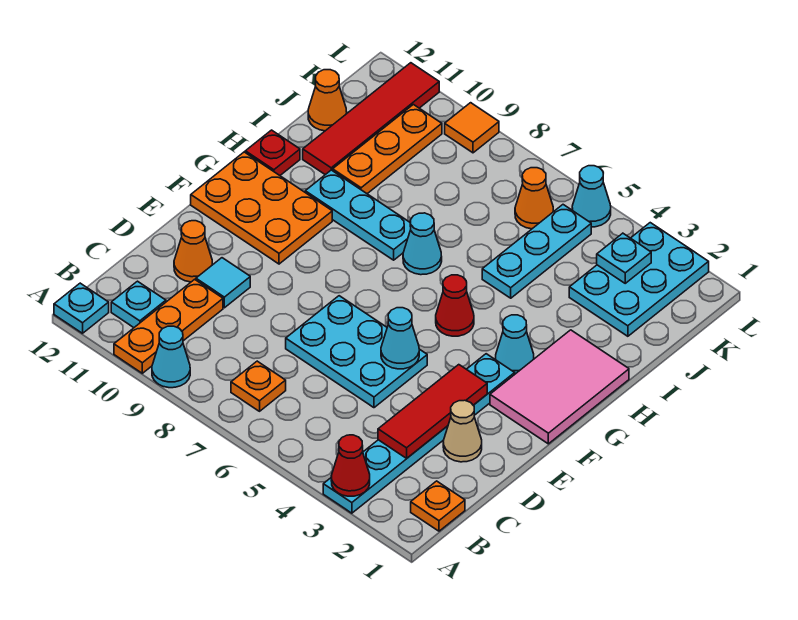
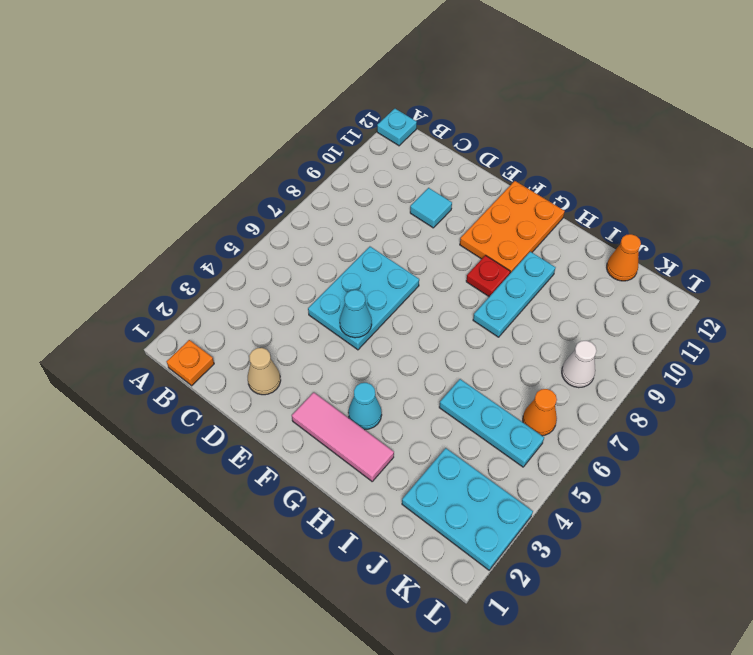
pink tile F2:H2 level 1 -> pink tile F1:H2 level 1
red plate G9 level 1 -> red plate H12 level 1
white cone K8 level 1 -> none
none -> cyan plate A3:F3 level 1
none -> cyan cone A9 level 1
none -> orange plate A10:C10 level 1
none -> orange plate B7 level 1

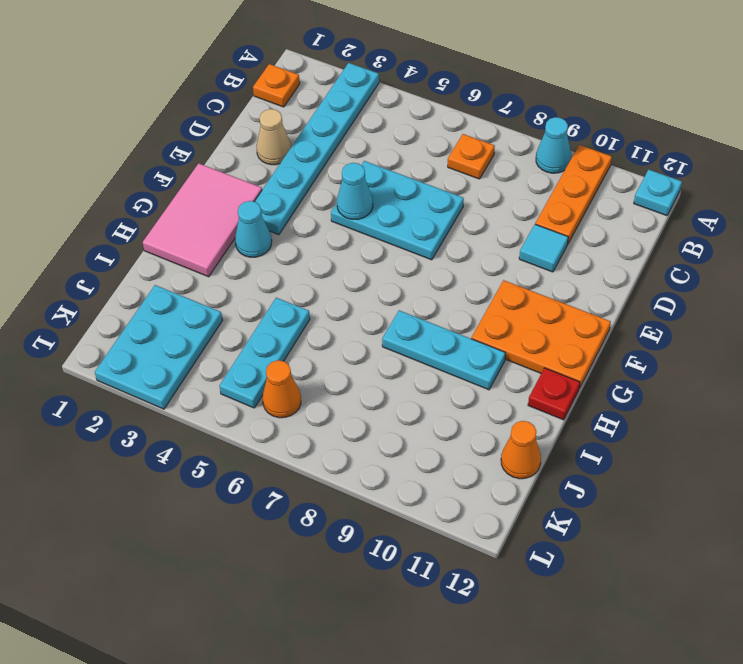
none -> cyan plate B11 level 1
none -> orange cone D11 level 1
none -> red cone G5 level 1
none -> cyan cone H7 level 1

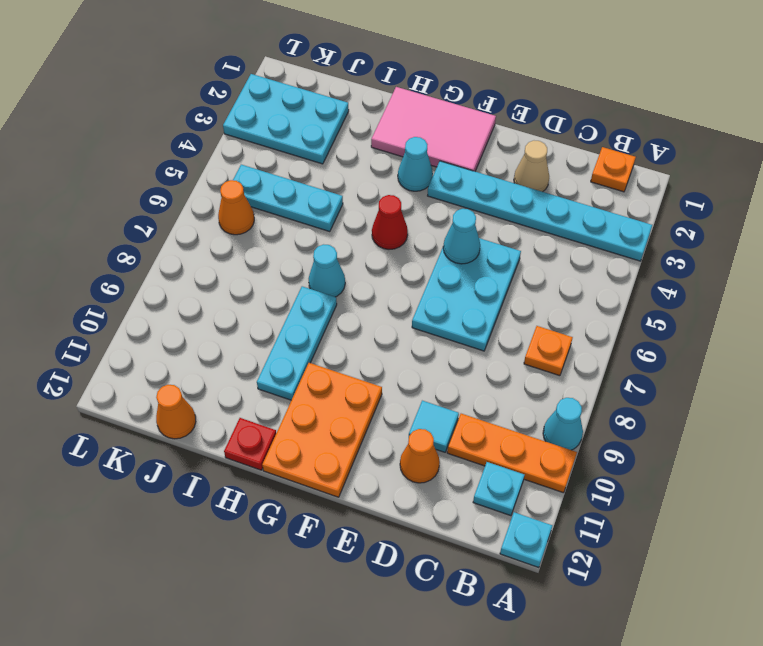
none -> orange plate I10:K10 level 1
none -> red tile I11:L11 level 1
none -> cyan cone L5 level 1
none -> orange tile L9 level 1

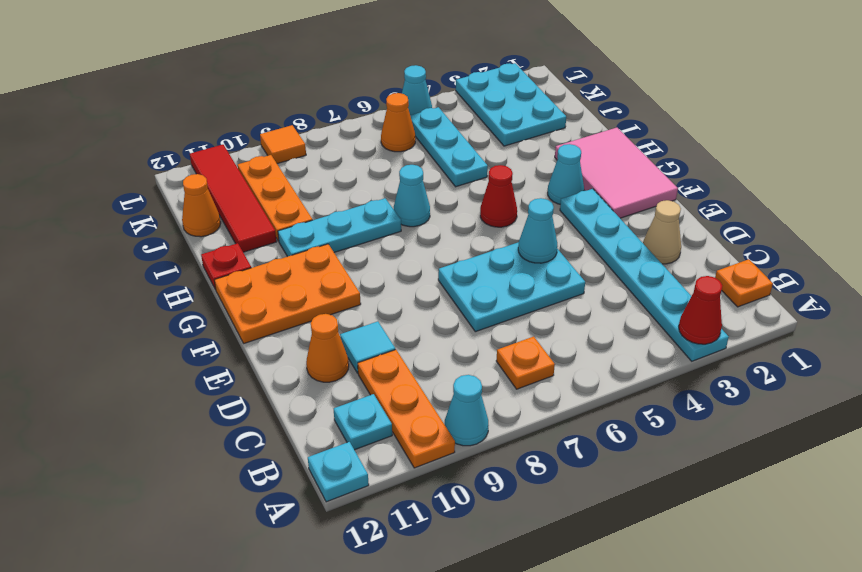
none -> red tile C3:E3 level 2
none -> cyan plate K3 level 2

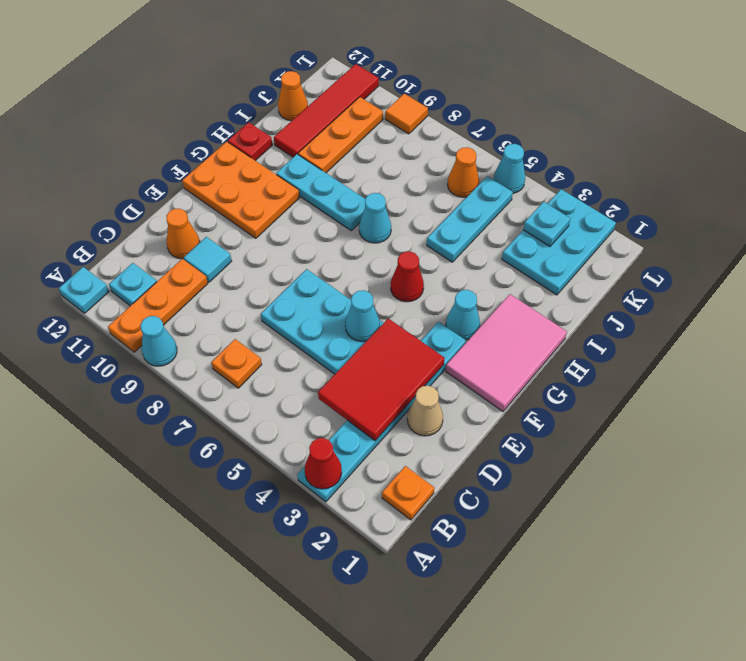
red tile C3:E4 level 2 -> red tile C3:E3 level 2

